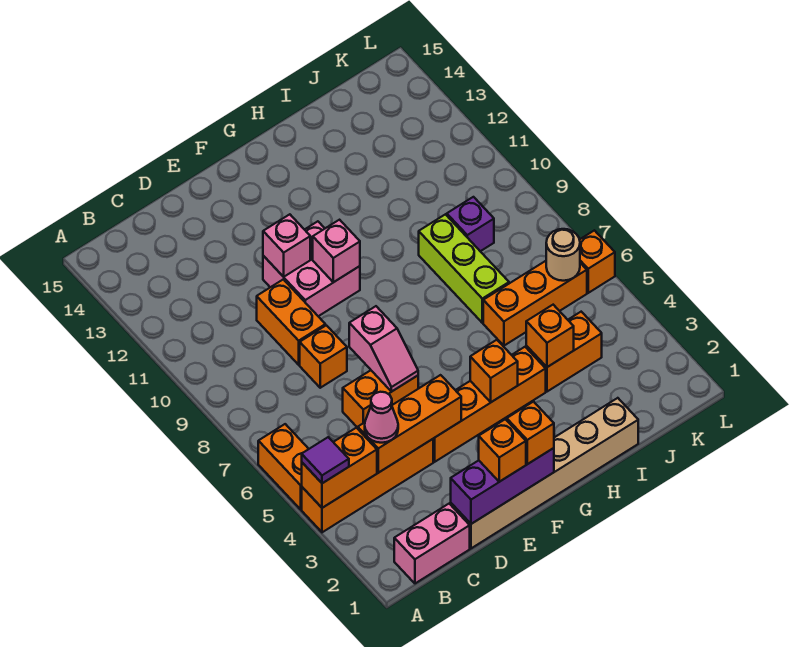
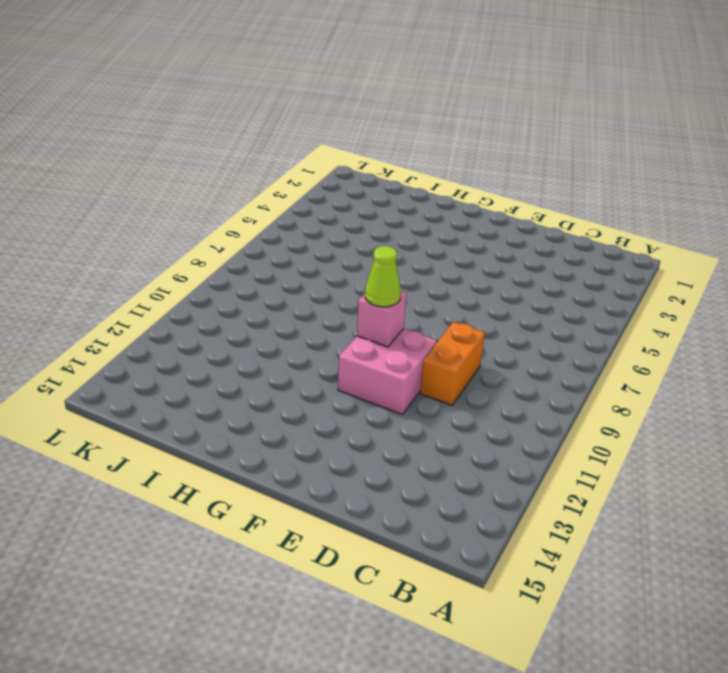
lime cone F10 level 3 -> none
none -> orange brick A4:D4 level 1
none -> orange brick A5:A6 level 1
none -> pink brick B1:C1 level 1

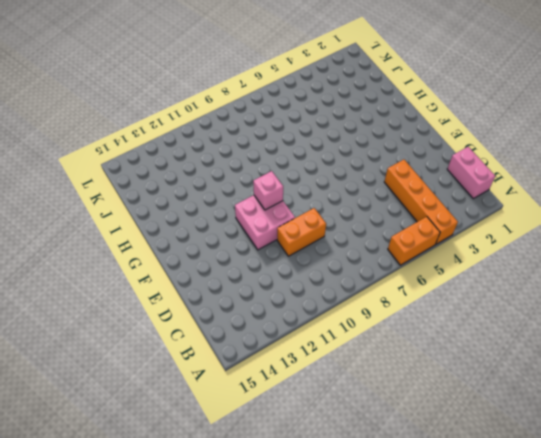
none -> tan brick D1:I1 level 1
none -> orange brick D6:E6 level 1
none -> orange brick D8 level 1

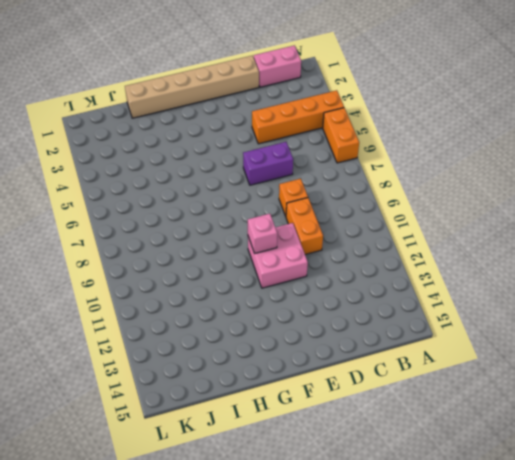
purple brick D6:E6 level 1 -> orange brick D6:E6 level 1
none -> orange brick E4:H4 level 1
none -> orange brick I4:J4 level 1
none -> orange brick I6:K6 level 1

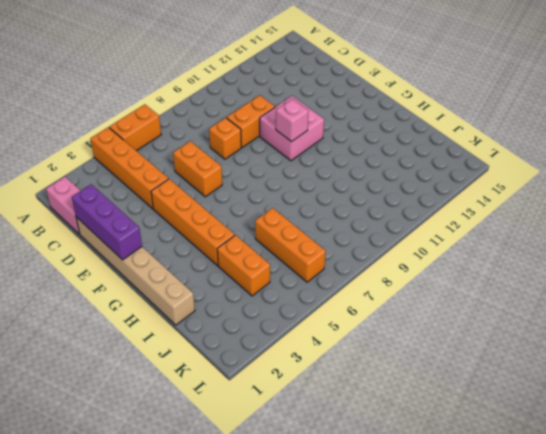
none -> lime brick I7:I9 level 1
none -> purple brick J9 level 1
none -> orange brick L6 level 1

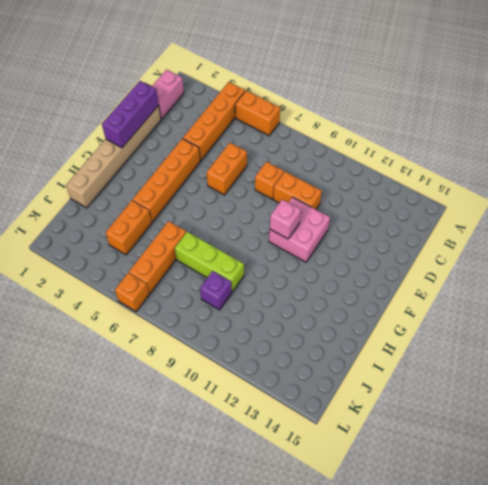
none -> orange brick A4:B4 level 2
none -> orange brick C4:E4 level 2
none -> pink slope E6:E7 level 2 top 7

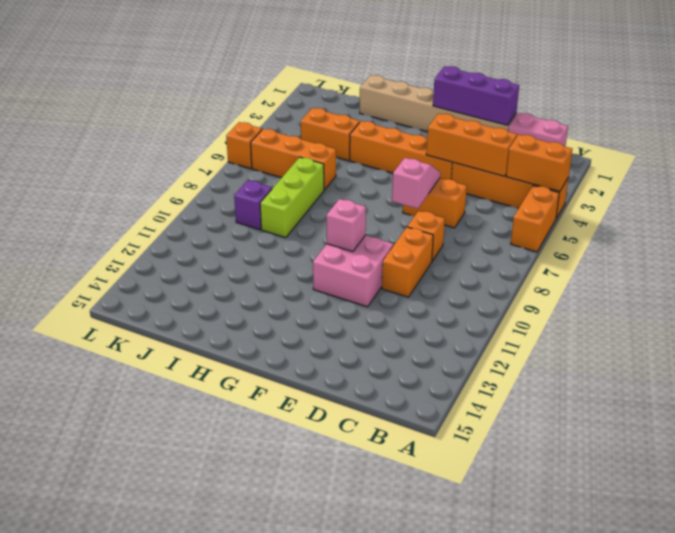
none -> pink brick E11 level 2
none -> orange brick G4 level 2
none -> orange brick I4 level 2

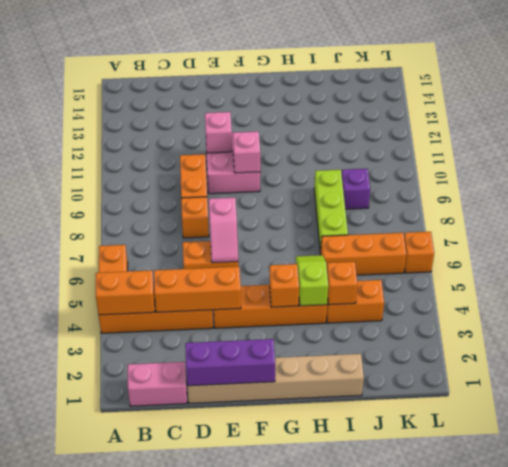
lime slope H4:H5 level 2 top 4 -> none
none -> tan round brick K6 level 2
none -> purple tile A4 level 3
none -> pink cone C4 level 3

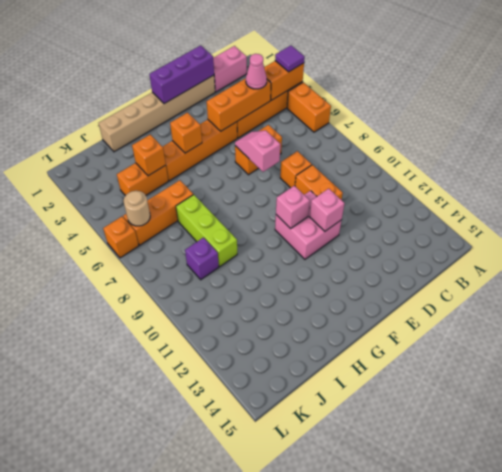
none -> orange brick E1 level 3
none -> orange brick F1 level 3

